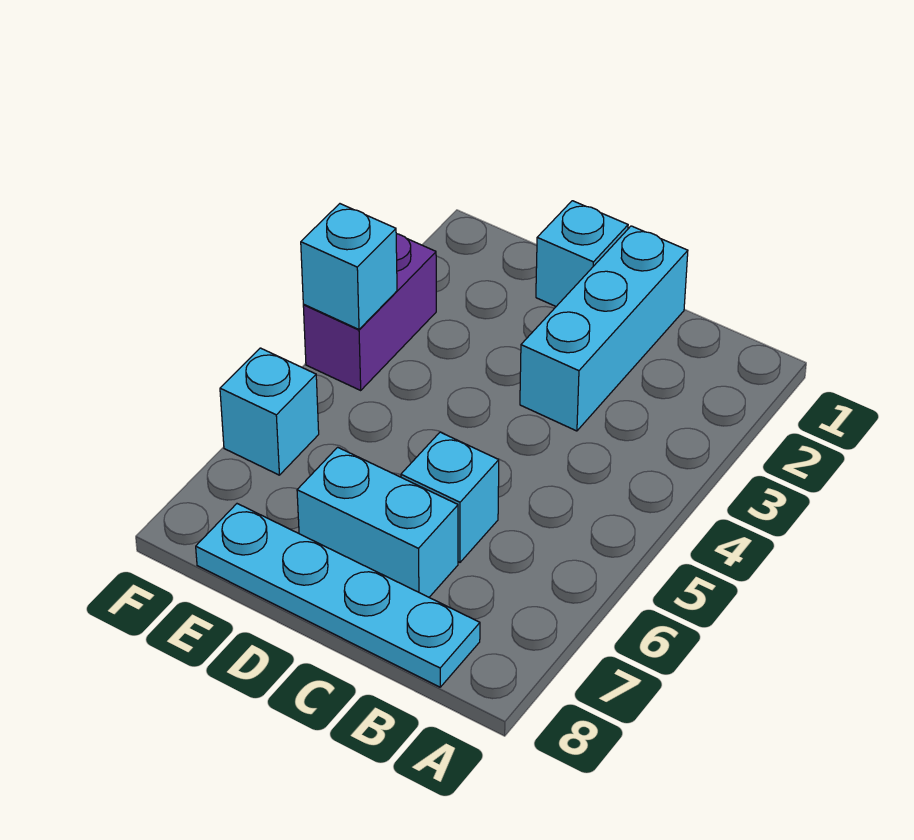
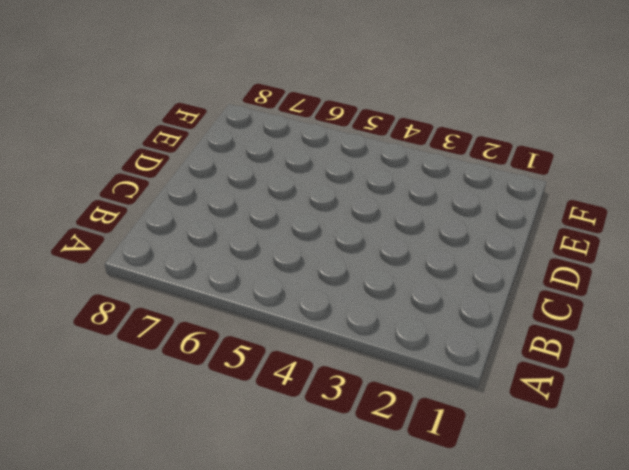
none -> cyan plate B8:E8 level 1
none -> cyan brick C1:C3 level 1

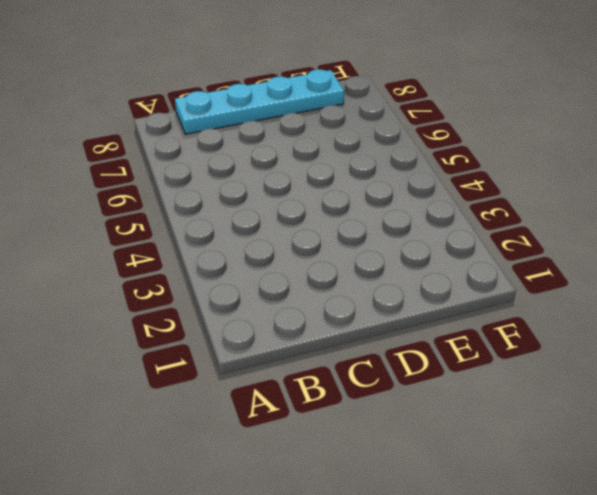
none -> cyan brick C1:C3 level 1
none -> cyan brick C6 level 1

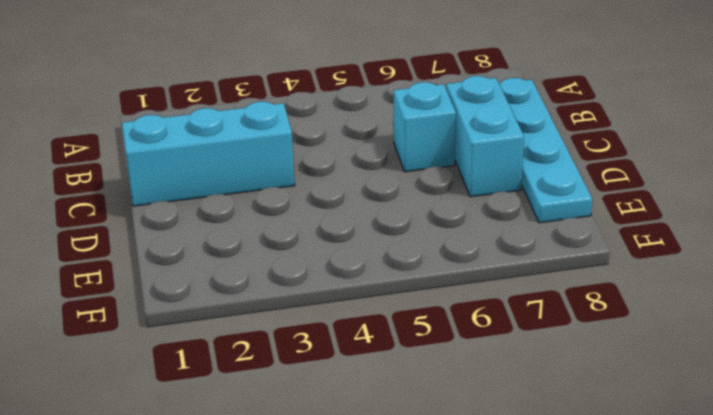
none -> cyan brick D1 level 1
none -> purple brick F3:F4 level 1

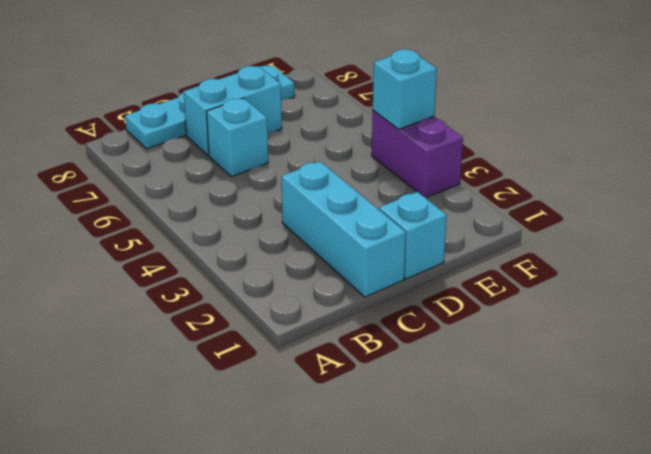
none -> cyan brick F6 level 1

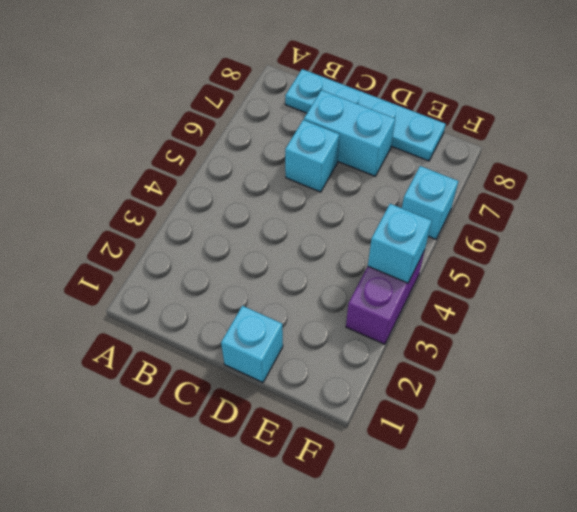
none -> cyan brick C1:C3 level 1

